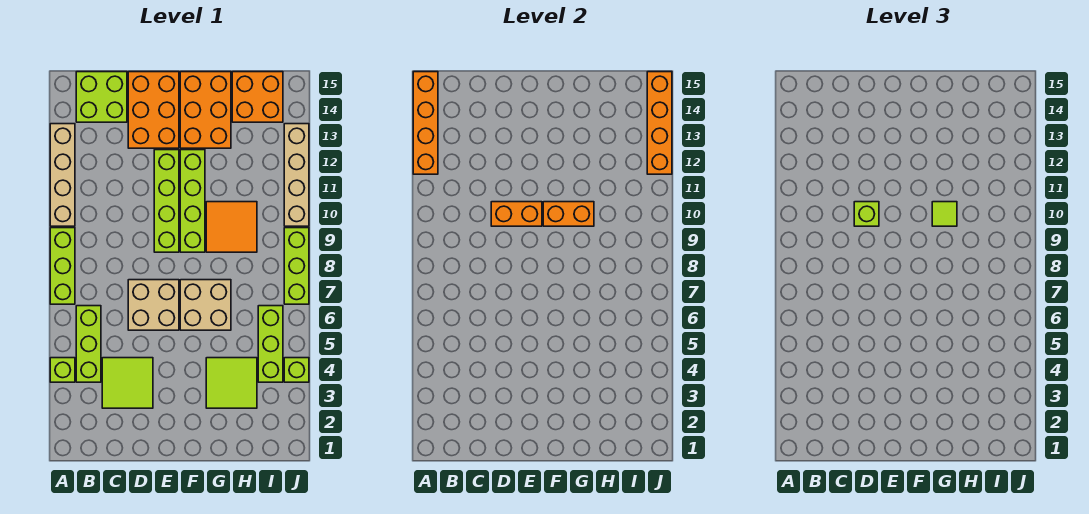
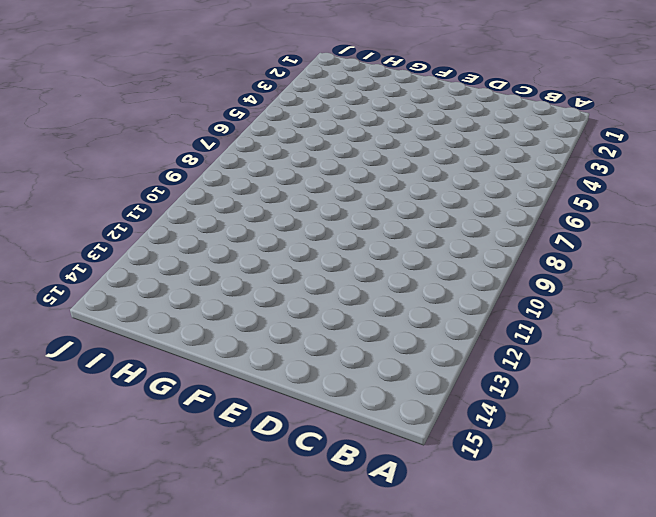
none -> lime brick A4 level 1
none -> lime brick A7:A9 level 1
none -> tan brick A10:A13 level 1

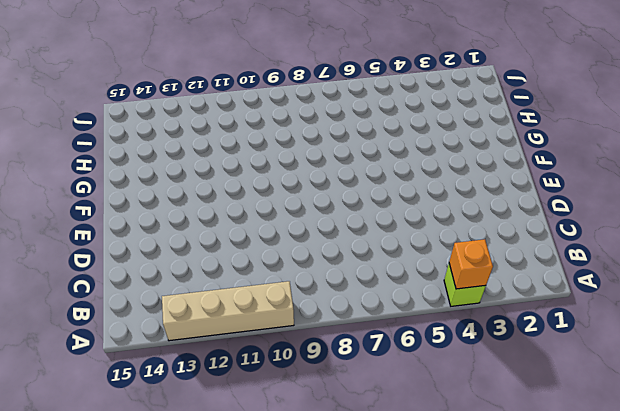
orange brick A4 level 2 -> none
none -> lime brick A7:A9 level 1
none -> lime brick B4:B6 level 1
none -> lime brick B14:C15 level 1

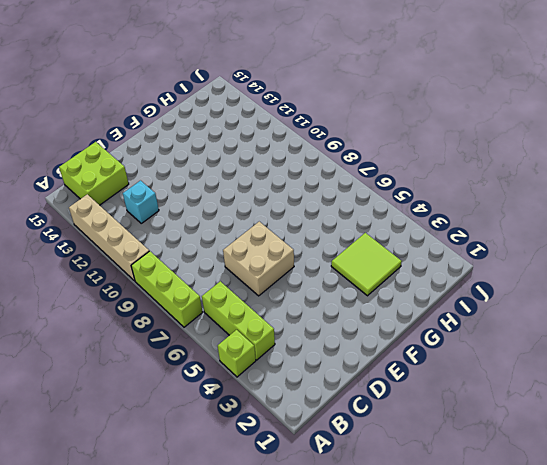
cyan brick C12 level 1 -> none
none -> lime tile C3:D4 level 1
none -> orange brick D13:E15 level 1
none -> lime brick E9:E12 level 1

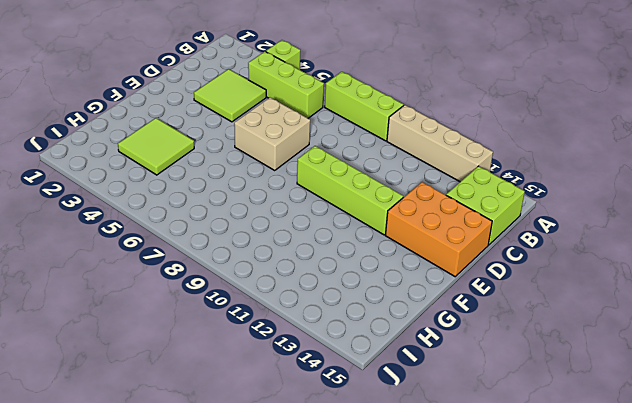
none -> tan brick F6:G7 level 1
none -> lime brick F9:F12 level 1
none -> orange brick F13:G15 level 1

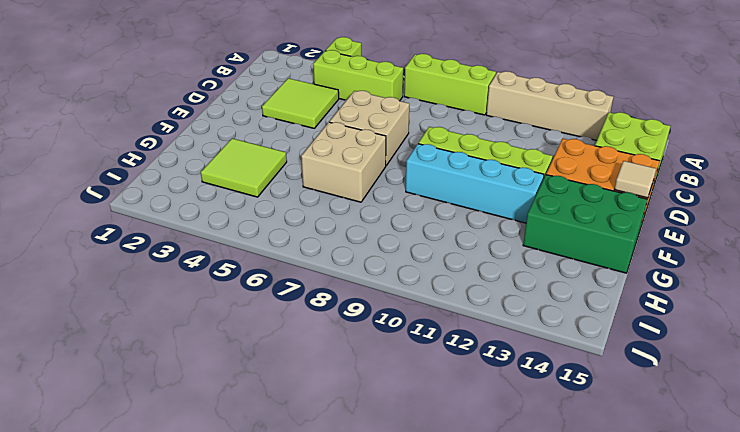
tan tile E15 level 2 -> none
cyan brick F9:F12 level 1 -> lime brick F9:F12 level 1
green brick F13:G15 level 1 -> orange brick F13:G15 level 1
none -> orange tile G9:H10 level 1
none -> orange brick H14:I15 level 1
none -> lime brick I4:I6 level 1

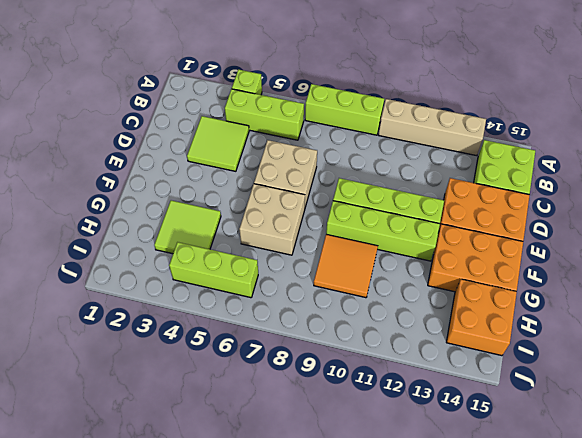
none -> lime brick J4 level 1
none -> lime brick J7:J9 level 1
none -> tan brick J10:J13 level 1

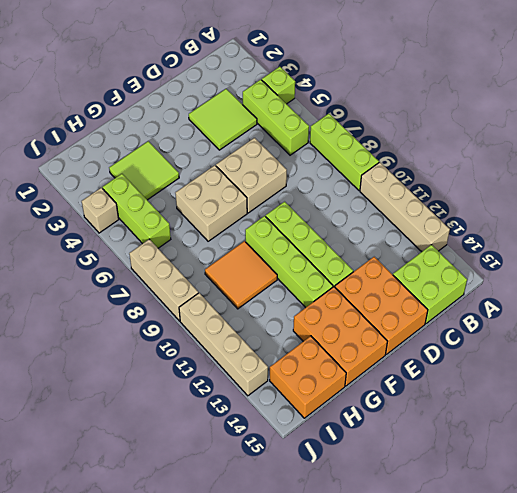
tan brick J4 level 1 -> lime brick J4 level 1
tan brick J7:J9 level 1 -> lime brick J7:J9 level 1
none -> orange brick A12:A15 level 2
none -> orange brick D10:E10 level 2
none -> orange brick F10:G10 level 2

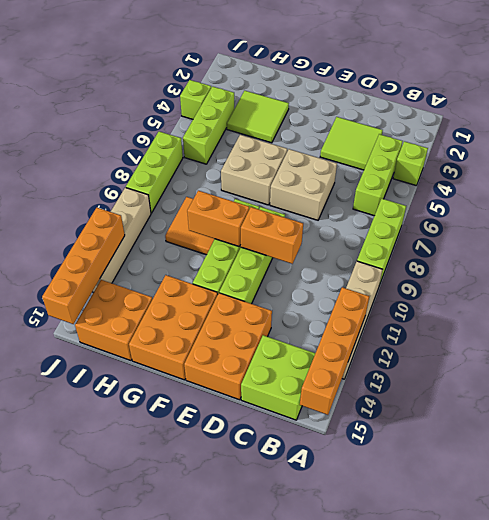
none -> lime brick D10 level 3
none -> lime tile G10 level 3

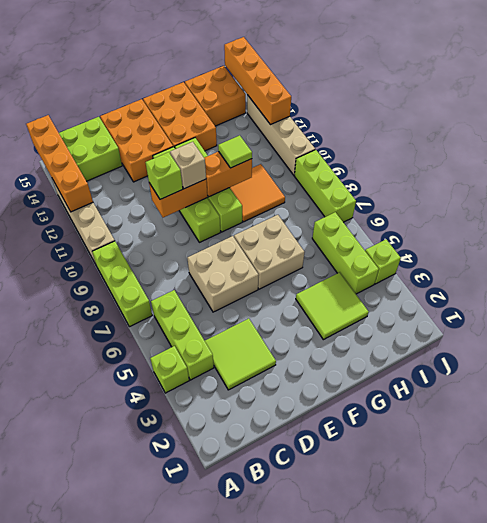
tan brick E10 level 3 -> none

